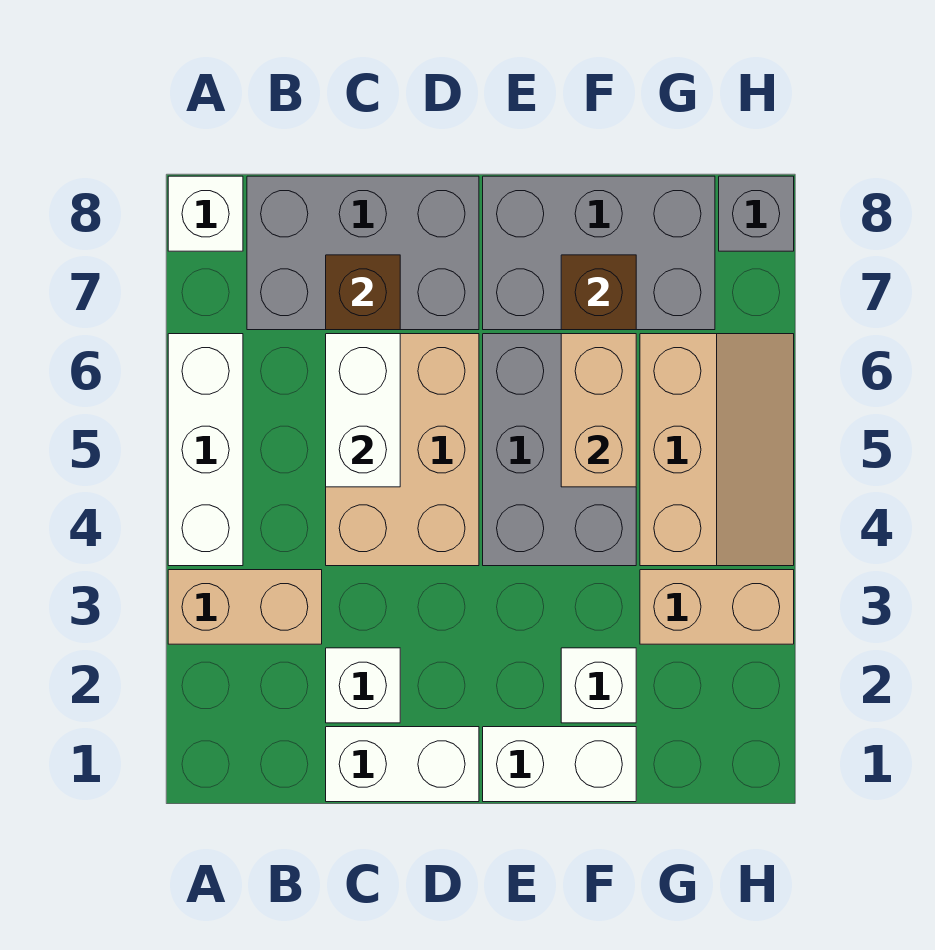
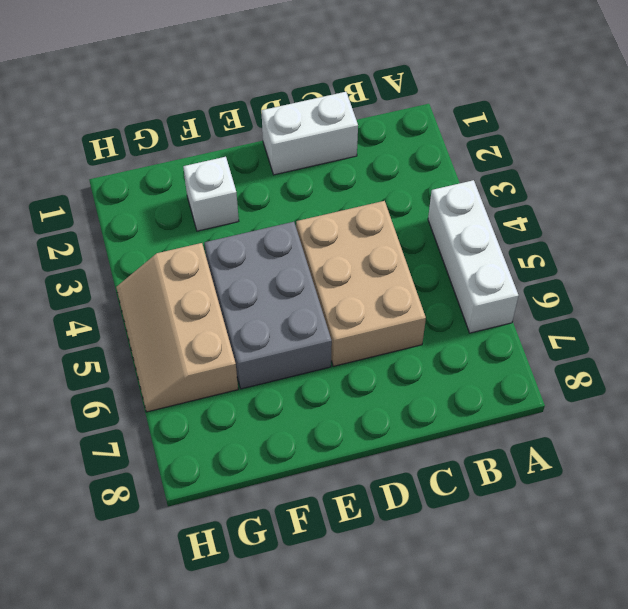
none -> tan brick A3:B3 level 1
none -> white brick A8 level 1
none -> grey brick B7:D8 level 1

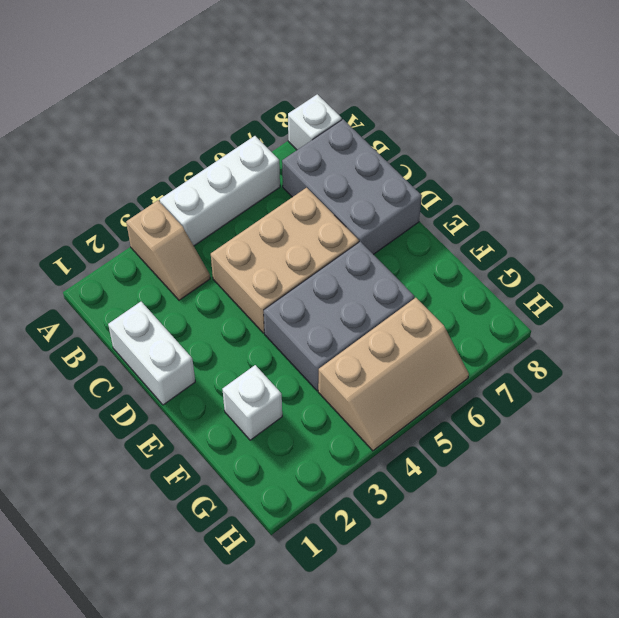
tan slope A3:B3 level 1 top A -> tan brick A3:B3 level 1
none -> white brick C2 level 1
none -> white brick E1:F1 level 1
none -> grey brick E7:G8 level 1

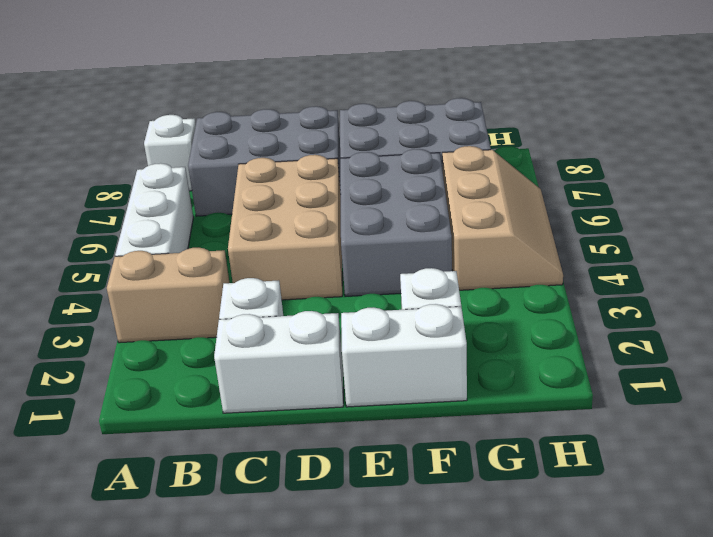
none -> tan brick G3:H3 level 1
none -> grey brick H8 level 1
none -> white brick C5:C6 level 2

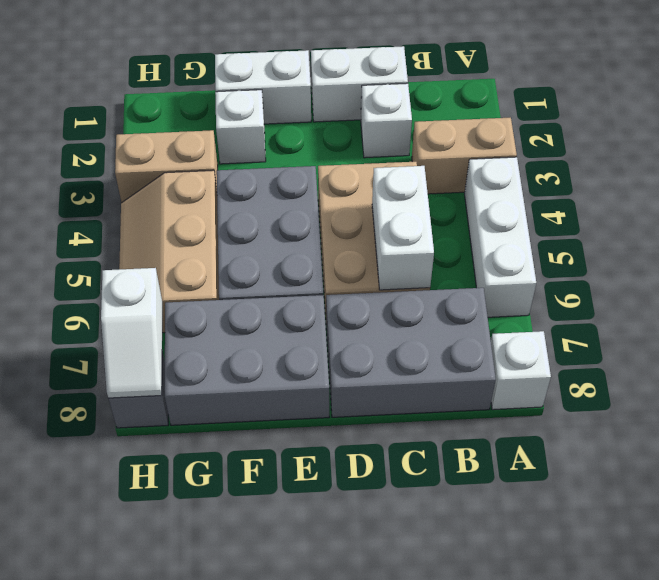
white slope H7:H8 level 2 top 7 -> none
none -> brown brick C7 level 2
none -> tan brick F5:F6 level 2
none -> brown brick F7 level 2

